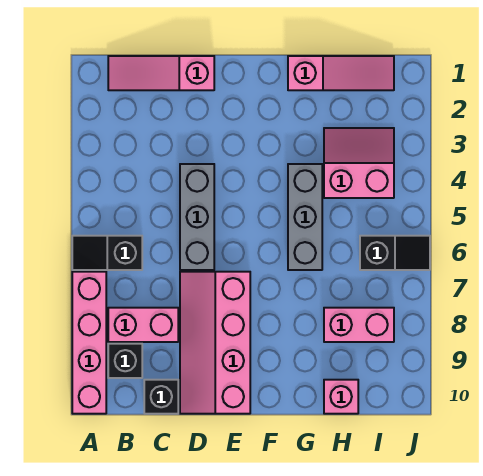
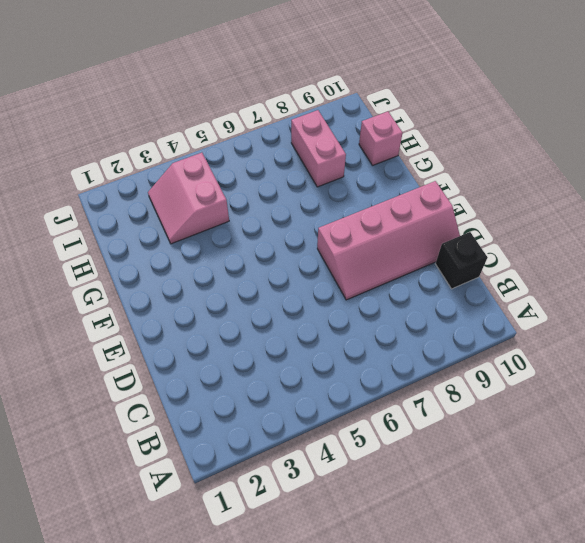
none -> black slope A6:B6 level 1 top B
none -> pink brick A7:A10 level 1
none -> pink slope B1:D1 level 1 top D

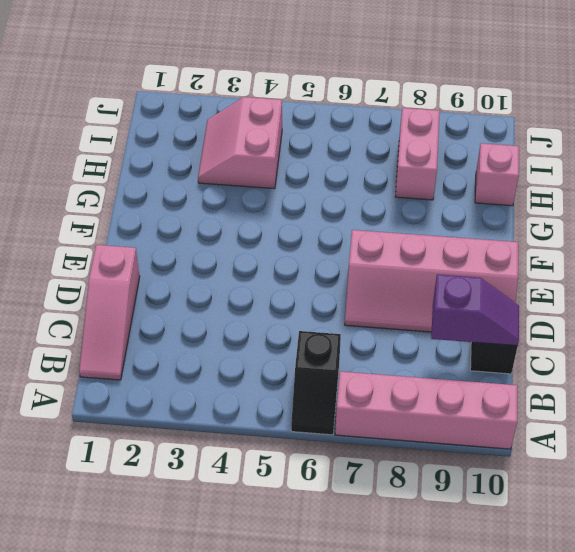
purple slope C9:C10 level 2 top 9 -> none
none -> pink brick B8:C8 level 1
none -> black brick B9 level 1
none -> grey brick D4:D6 level 1

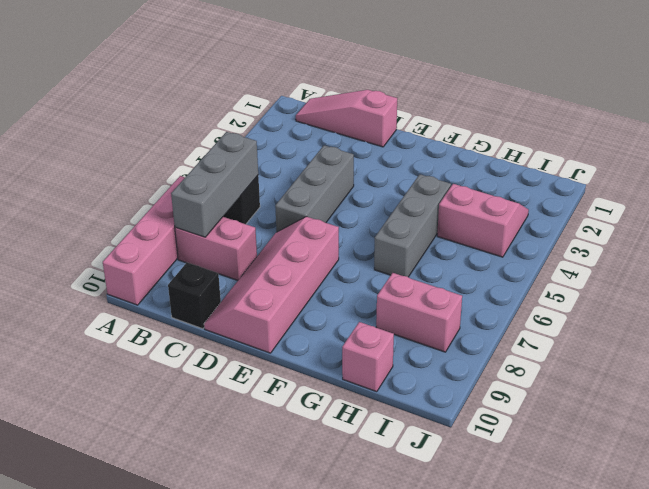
grey brick B6:B8 level 2 -> none
none -> black brick B9 level 1
none -> pink slope G1:I1 level 1 top G
none -> black slope I6:J6 level 1 top I

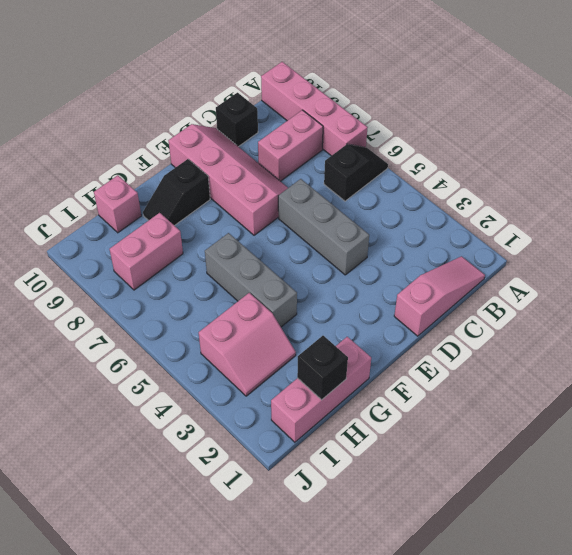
black slope F9:G9 level 1 top F -> black slope I6:J6 level 1 top I
pink brick G1:I1 level 1 -> pink slope G1:I1 level 1 top G
black brick H1 level 2 -> black brick B9 level 1

